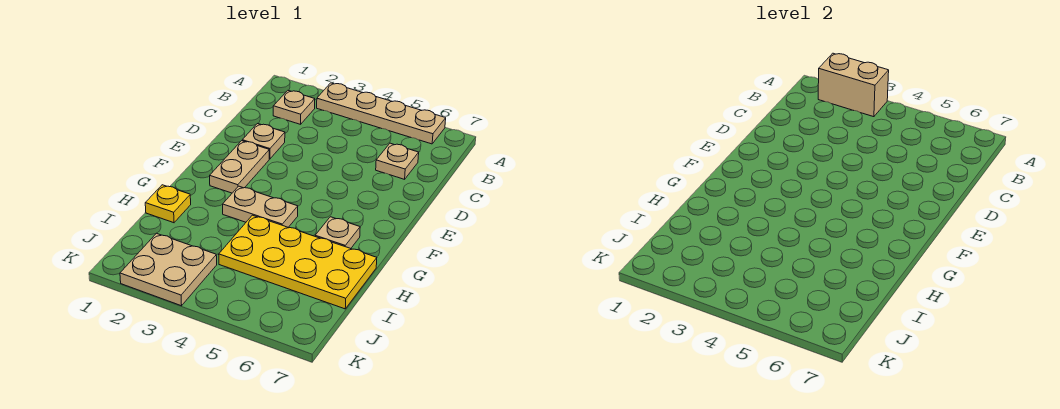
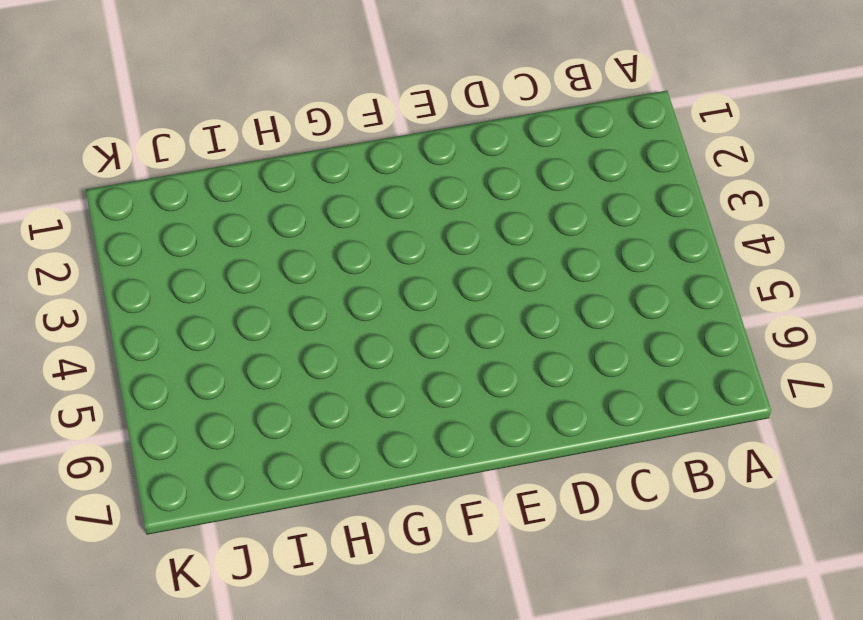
none -> tan plate A3:A6 level 1
none -> tan plate B2 level 1

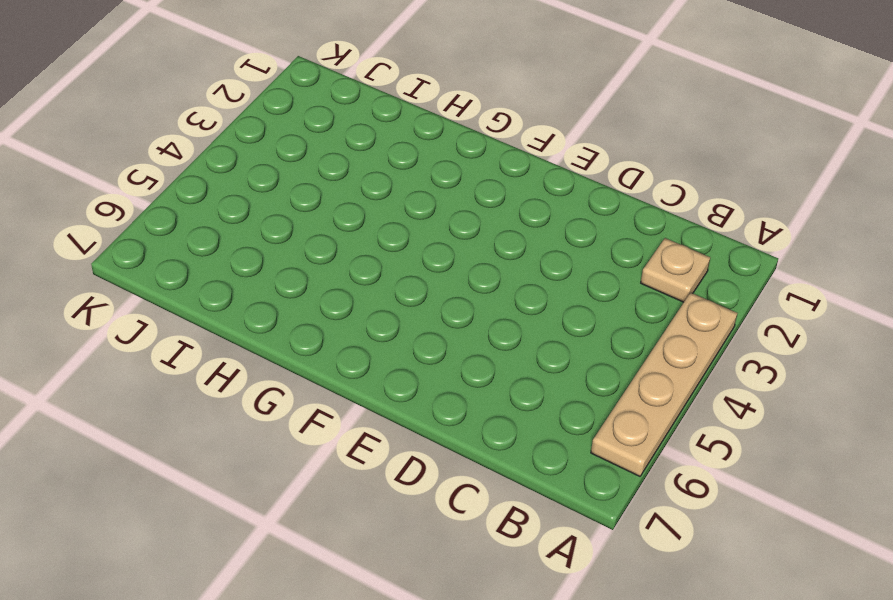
none -> tan plate C6 level 1
none -> tan plate D2 level 1

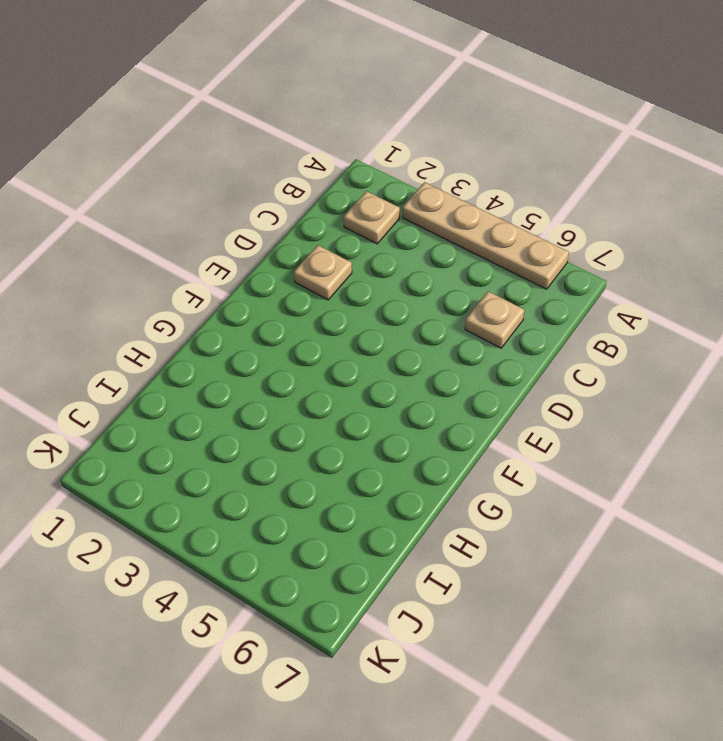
none -> tan plate E2:F2 level 1
none -> tan plate G3:G4 level 1

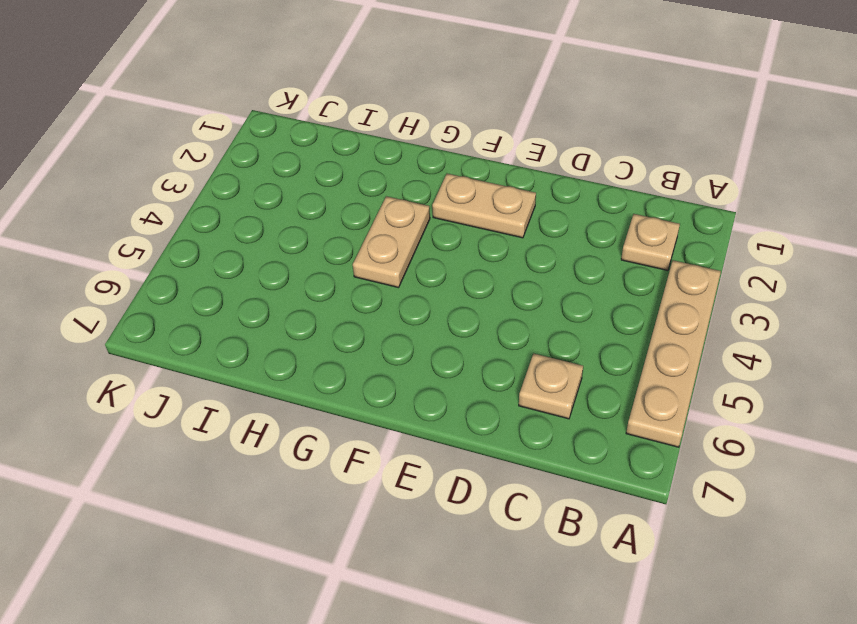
none -> tan plate D2 level 1
none -> tan plate G6 level 1

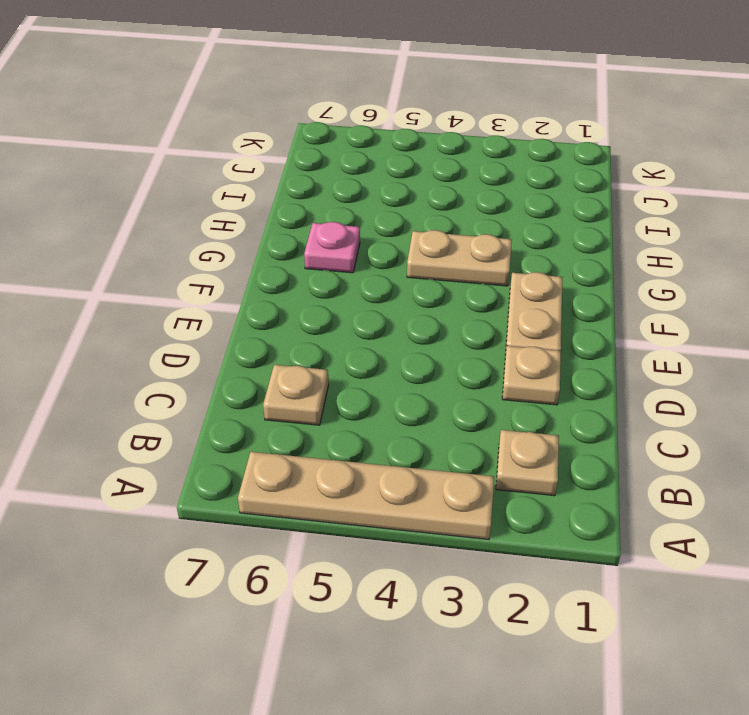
pink plate G6 level 1 -> tan plate G6 level 1
none -> yellow plate H1 level 1
none -> yellow plate H4:I7 level 1

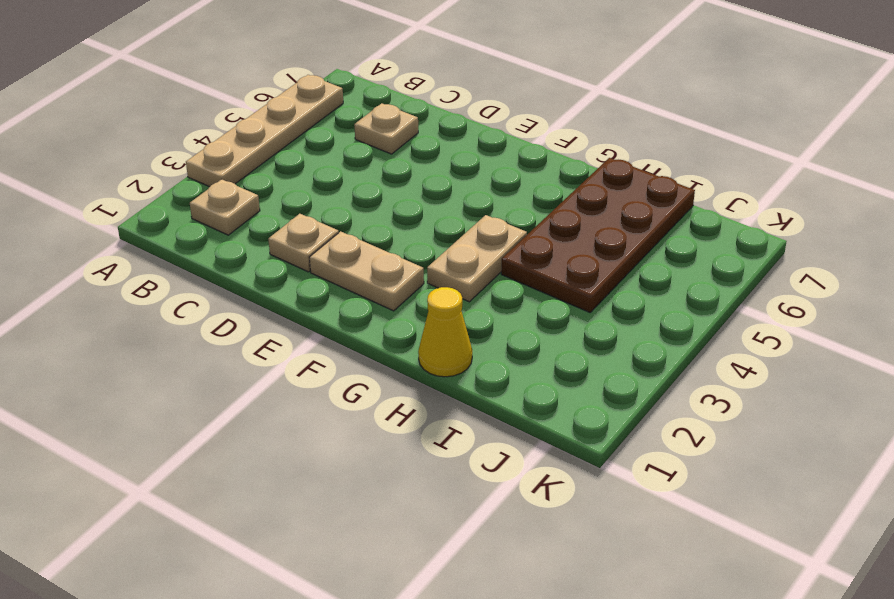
yellow cone H1 level 1 -> yellow plate H1 level 1
brown plate H4:I7 level 1 -> yellow plate H4:I7 level 1
none -> tan plate G6 level 1
none -> tan plate J2:K3 level 1

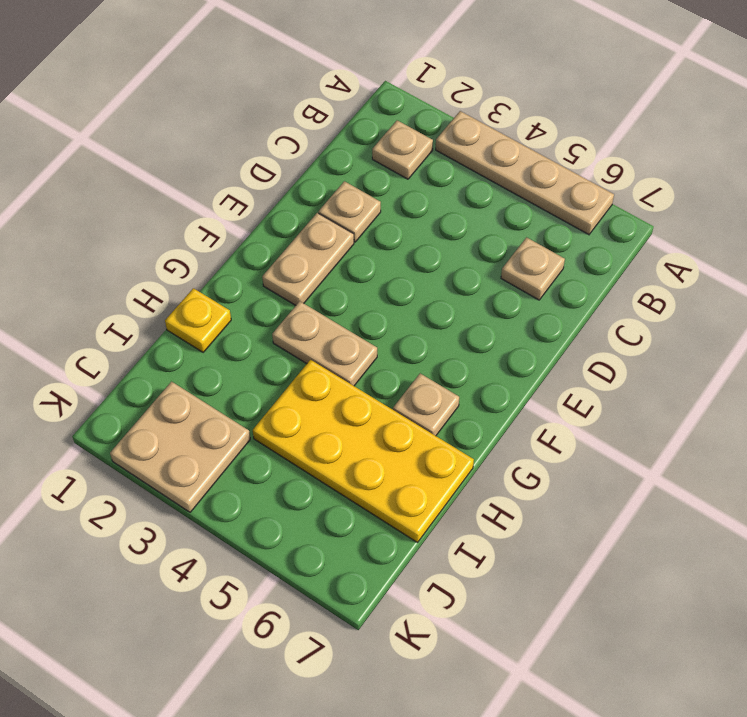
none -> tan brick A2:A3 level 2

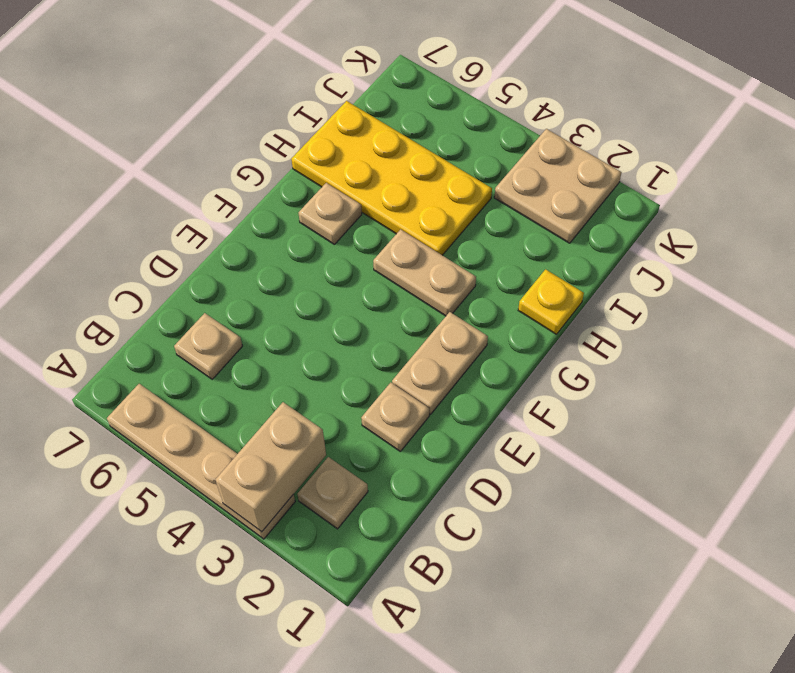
tan brick A3:B3 level 2 -> tan brick A2:A3 level 2

